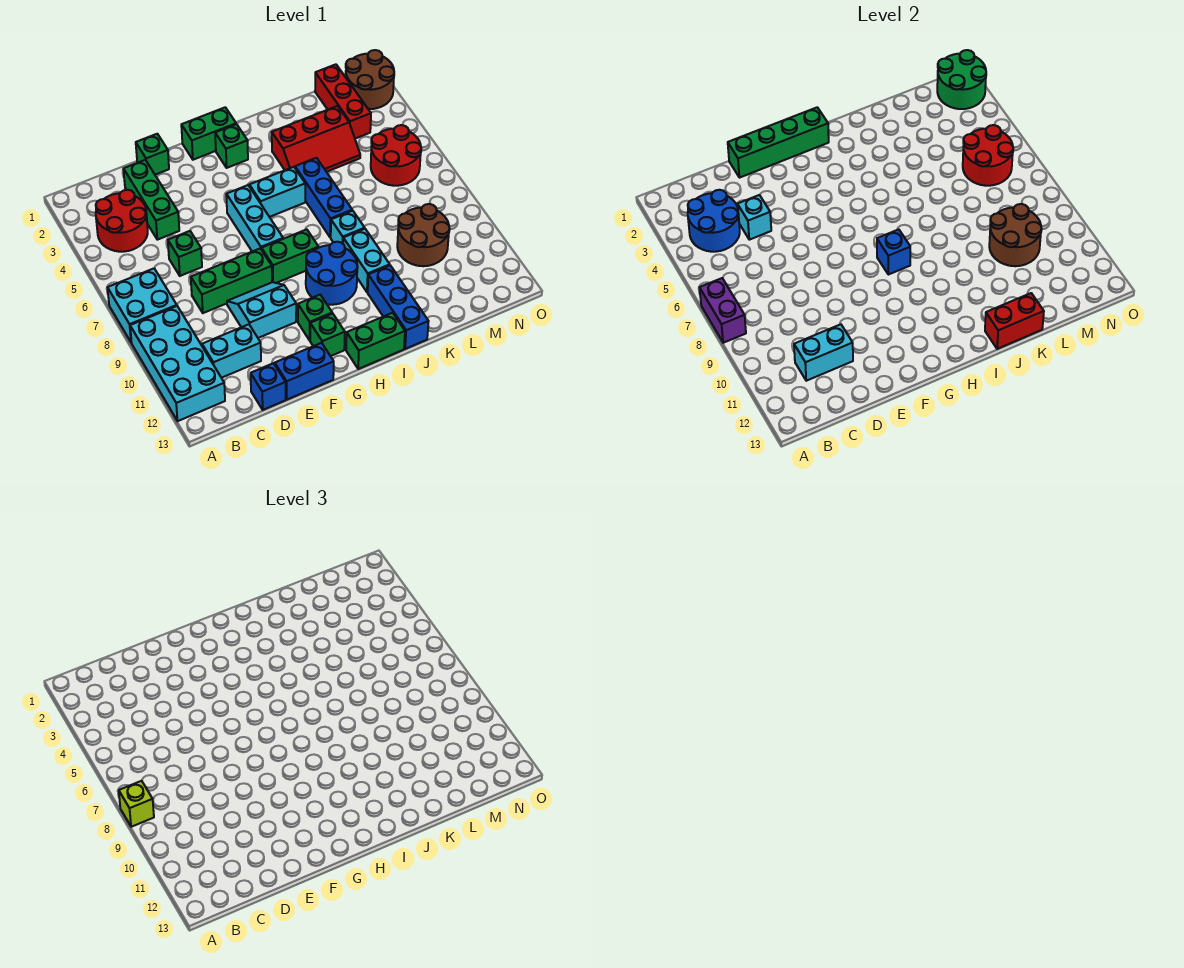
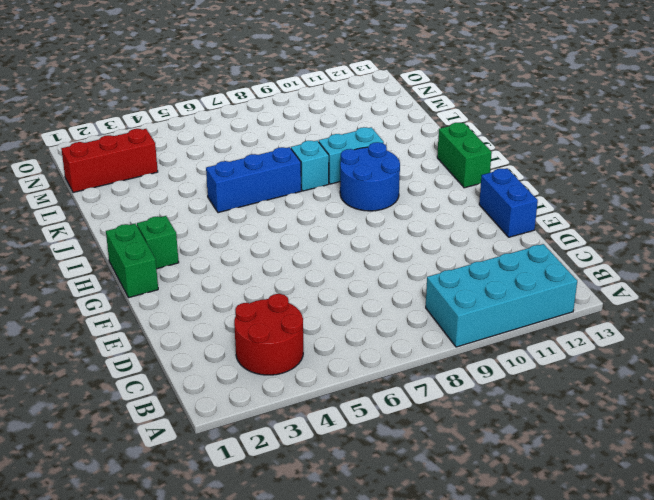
none -> cyan brick A7:B8 level 1
none -> cyan brick C11:D11 level 1
none -> green brick D2:D4 level 1
none -> green brick D6 level 1

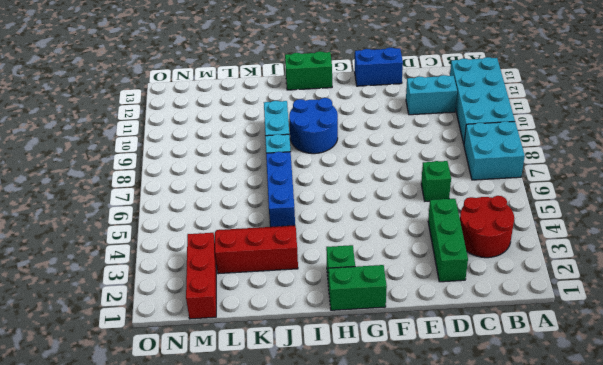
none -> green brick D8:F8 level 1
none -> blue brick D13 level 1
none -> green brick E1 level 1
none -> cyan slope E9:F10 level 1 top 10

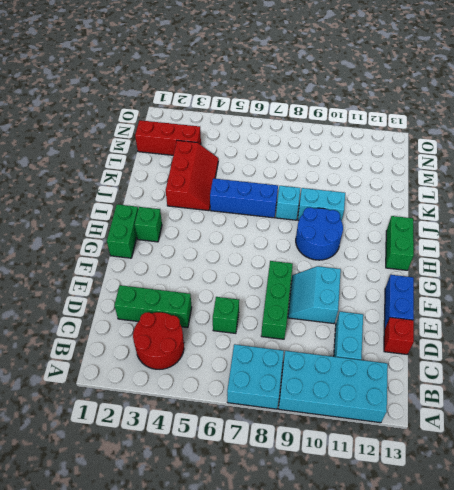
red brick D13 level 1 -> blue brick D13 level 1
none -> green brick E1 level 1
none -> cyan brick G5:G7 level 1
none -> green brick G8:H8 level 1
none -> green brick G11 level 1

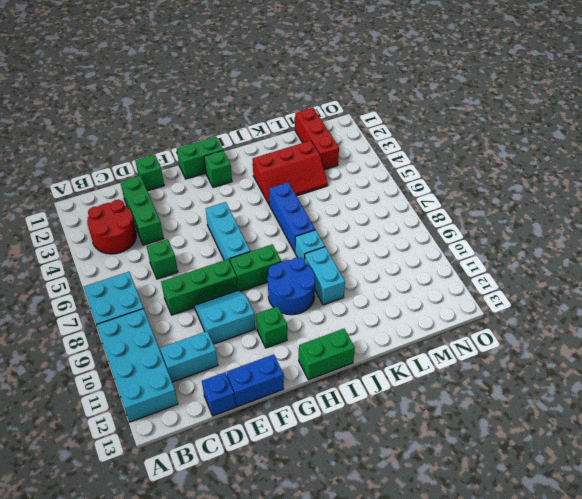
none -> green brick G12 level 1
none -> cyan brick H5:I5 level 1
none -> blue brick J11:J13 level 1
none -> brown round brick L9:M10 level 1

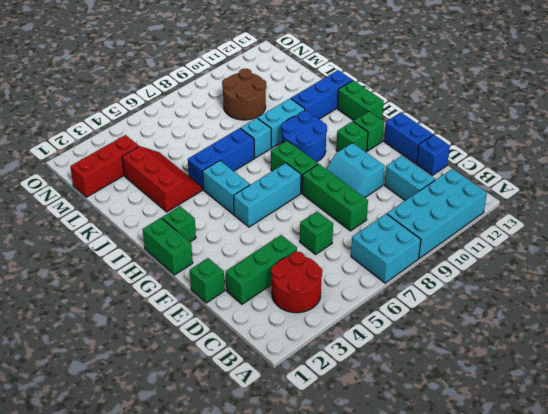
none -> red round brick M5:N6 level 1
none -> brown round brick N1:O2 level 1
none -> purple brick A7:A8 level 2
none -> blue round brick B3:C4 level 2

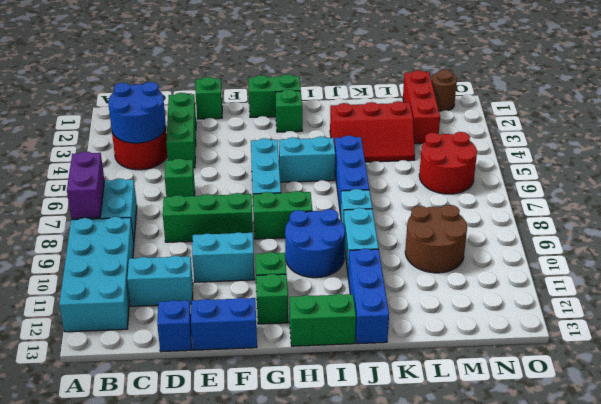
brown round brick N1 level 1 -> brown round brick N1:O2 level 1
none -> cyan brick C11:D11 level 2
none -> cyan brick D4 level 2
none -> green brick E1:H1 level 2
none -> blue brick H8 level 2

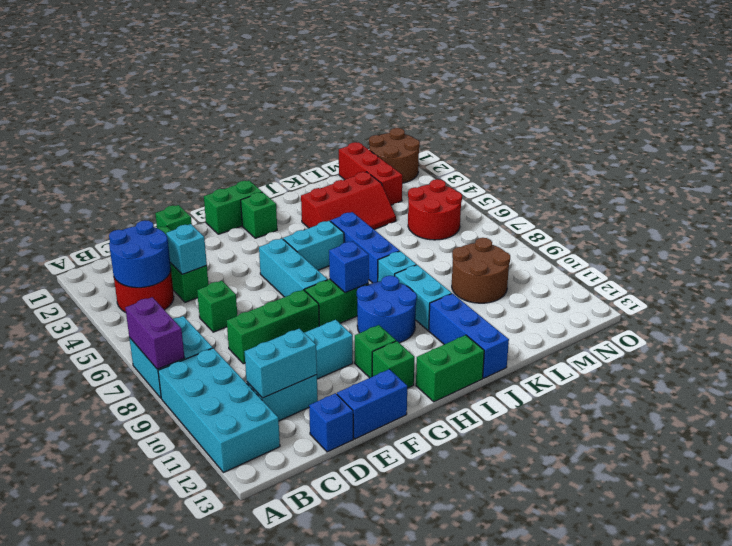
none -> green brick E1:H1 level 2
none -> red brick J13:K13 level 2
none -> brown round brick L9:M10 level 2
none -> red round brick M5:N6 level 2

